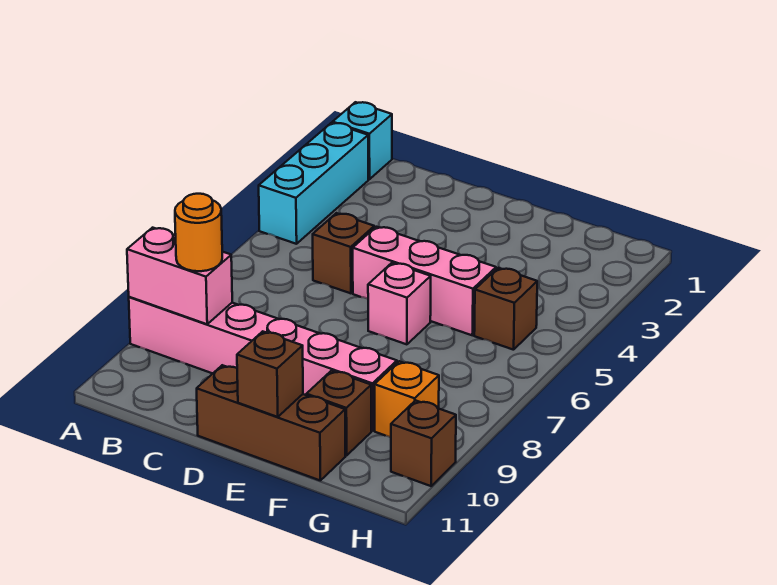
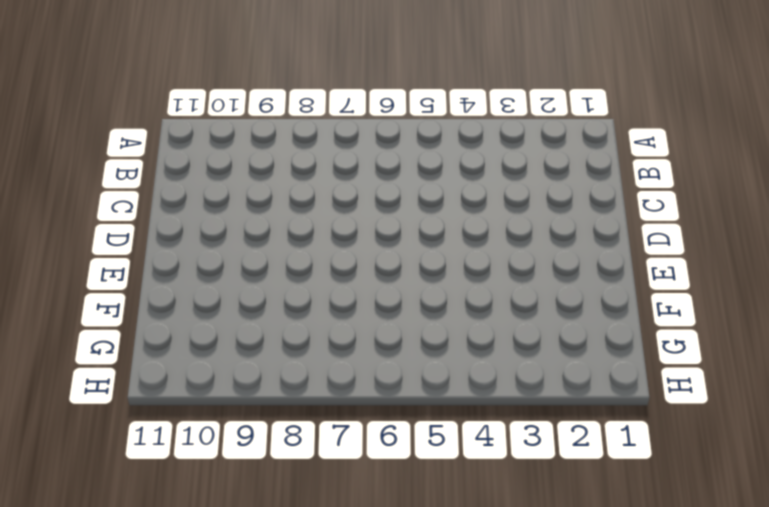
none -> cyan brick A1 level 1
none -> cyan brick A2:A4 level 1
none -> pink brick A9:F9 level 1

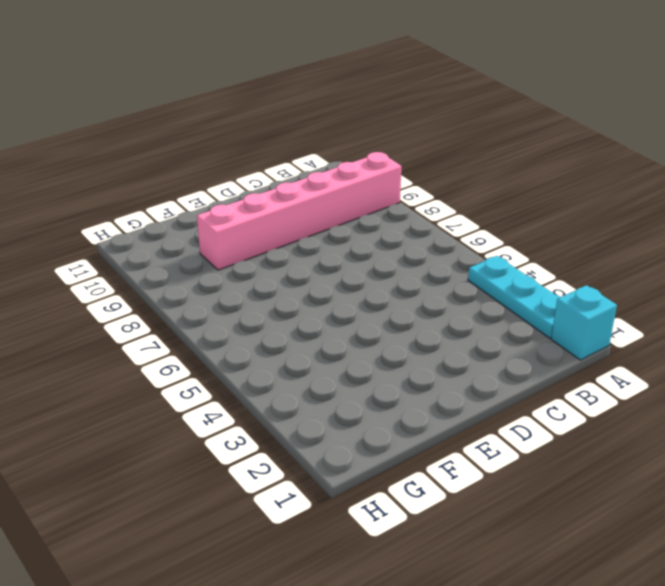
cyan plate A2:A4 level 1 -> cyan brick A2:A4 level 1
none -> brown brick C5 level 1
none -> pink brick D5:F5 level 1
none -> brown brick D11:F11 level 1

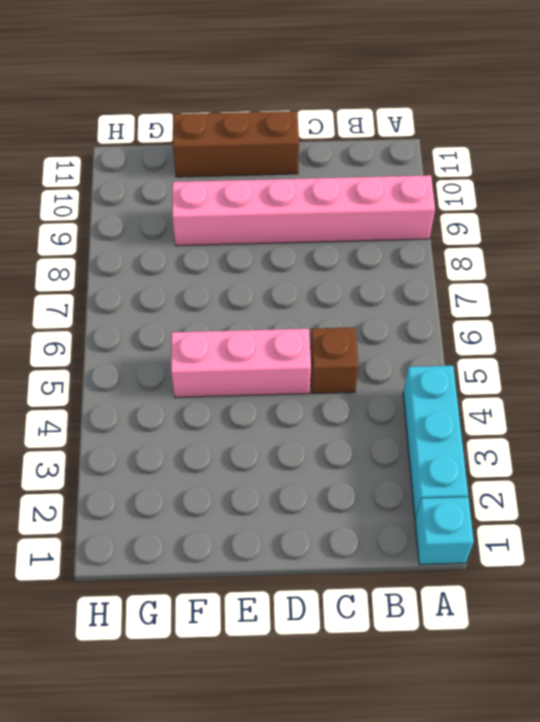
none -> pink brick E6 level 1
none -> brown brick F10 level 1
none -> brown brick G5 level 1

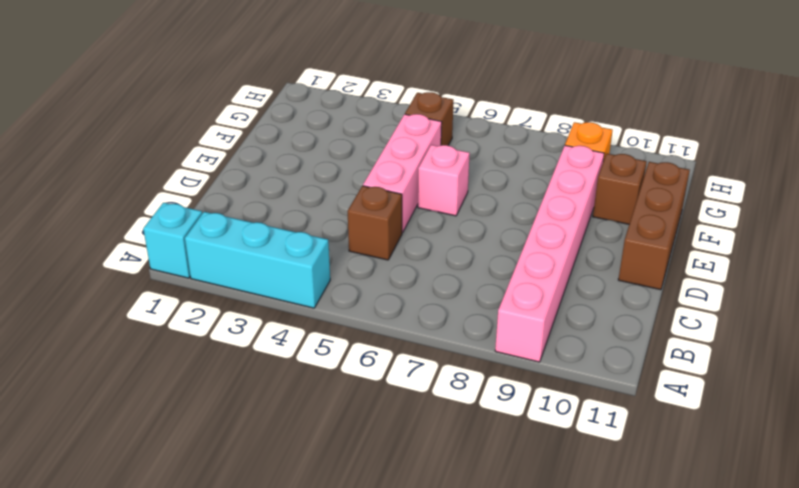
none -> brown brick H10 level 1
none -> pink brick A9:B9 level 2
none -> brown brick E11 level 2

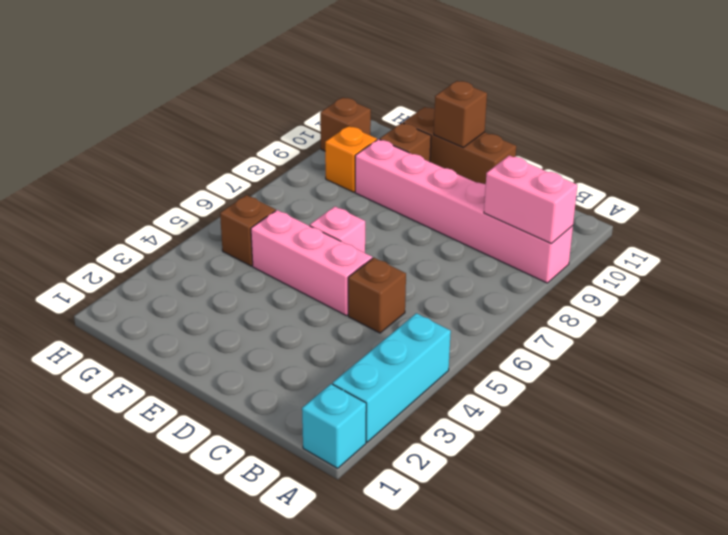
none -> orange round brick B9 level 3

